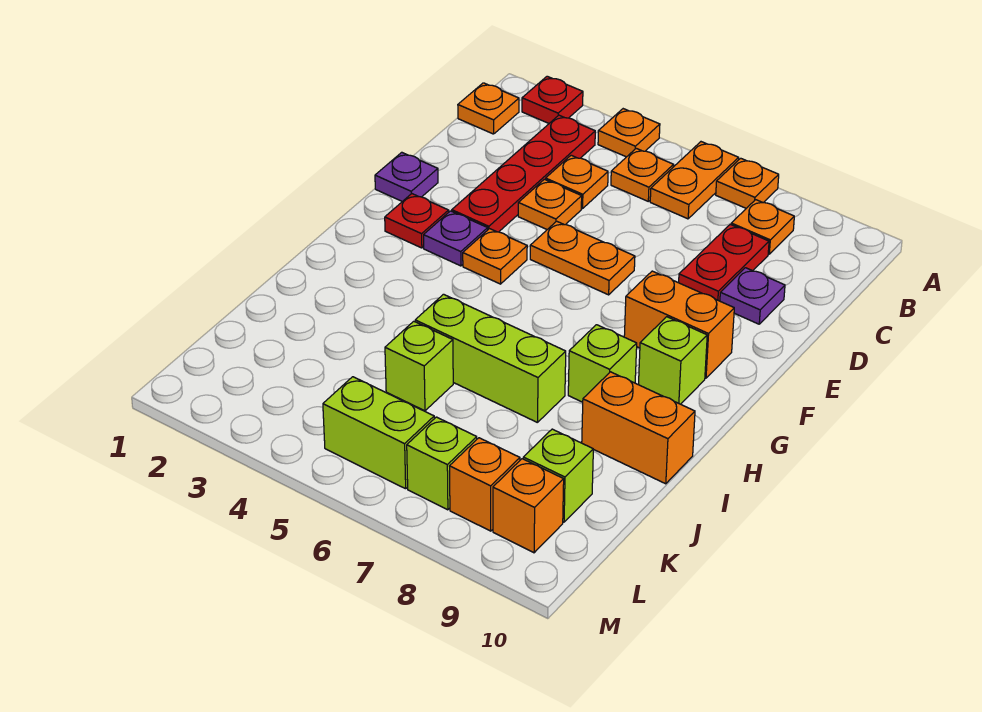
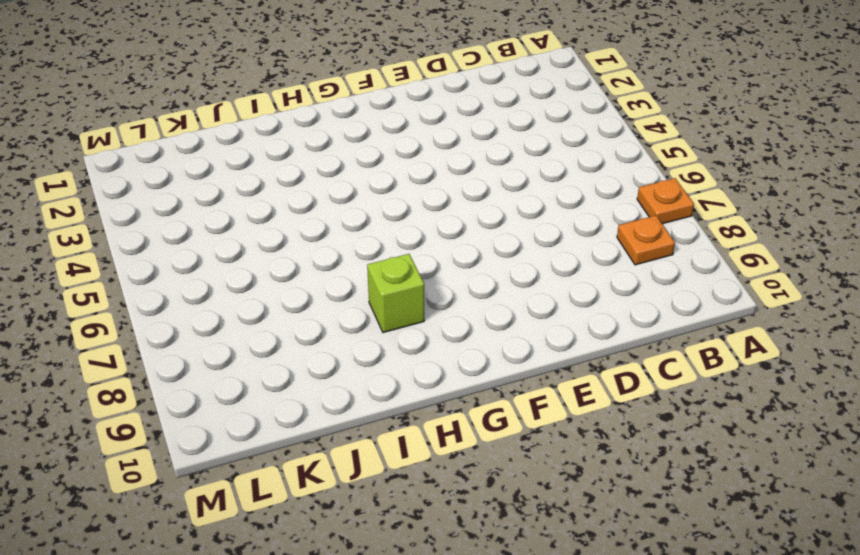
none -> red plate A2 level 1
none -> orange plate A4 level 1
none -> orange plate A6:B6 level 1

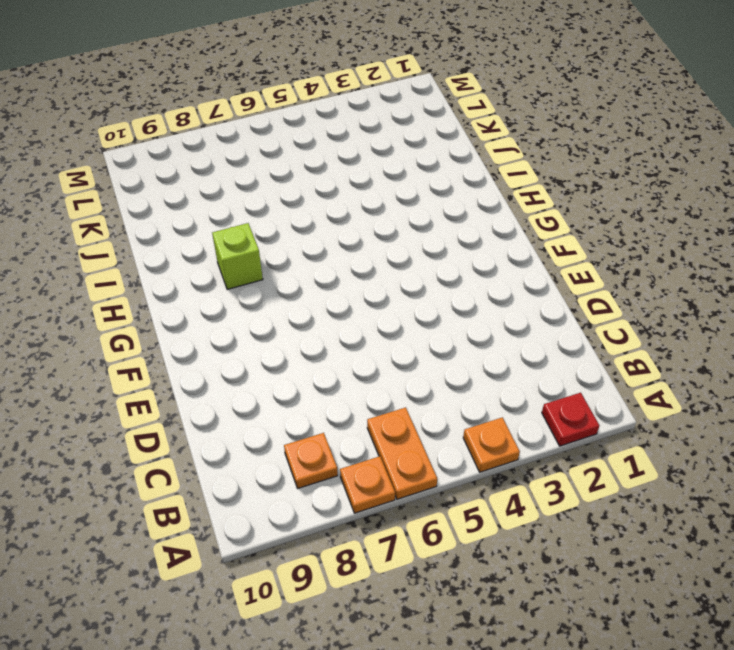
none -> orange plate B1 level 1
none -> red plate B3:E3 level 1
none -> orange plate B5 level 1

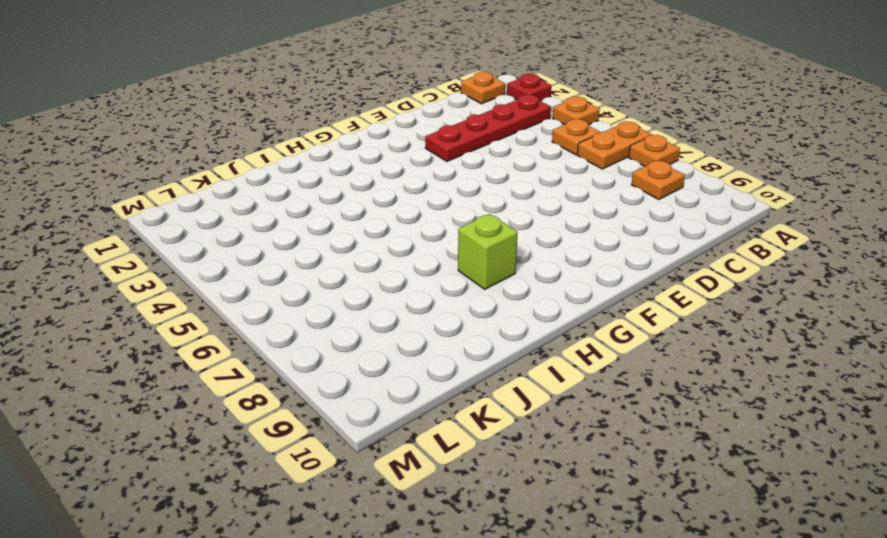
none -> orange plate C4 level 1
none -> red plate C8:D8 level 1
none -> orange plate D4 level 1

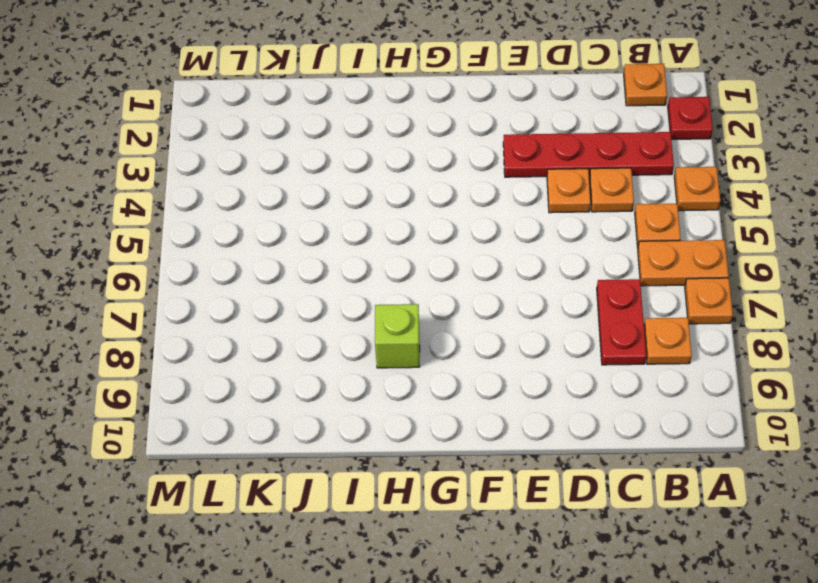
red plate C7:C8 level 1 -> red plate C8:D8 level 1
none -> purple plate D9 level 1
none -> purple plate E1 level 1
none -> orange plate E5:E6 level 1

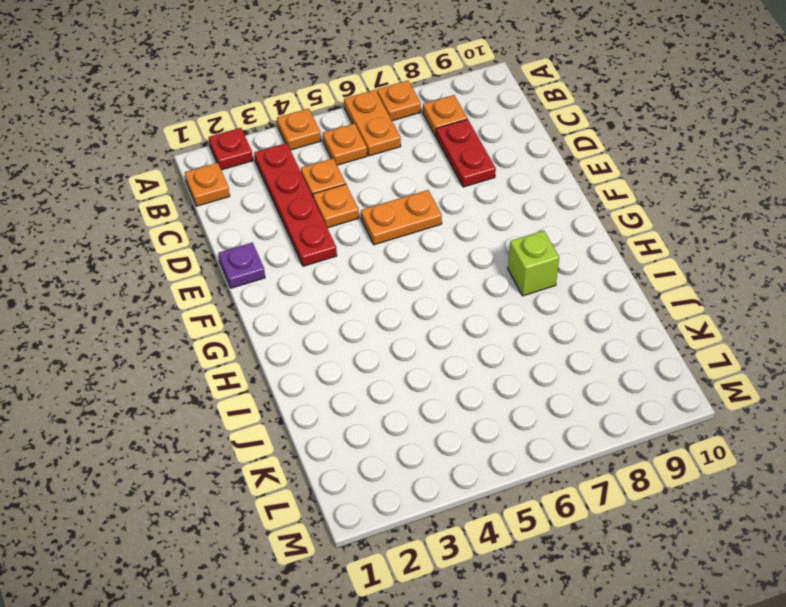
none -> purple plate D9 level 1
none -> red plate F2 level 1
none -> purple plate F3 level 1

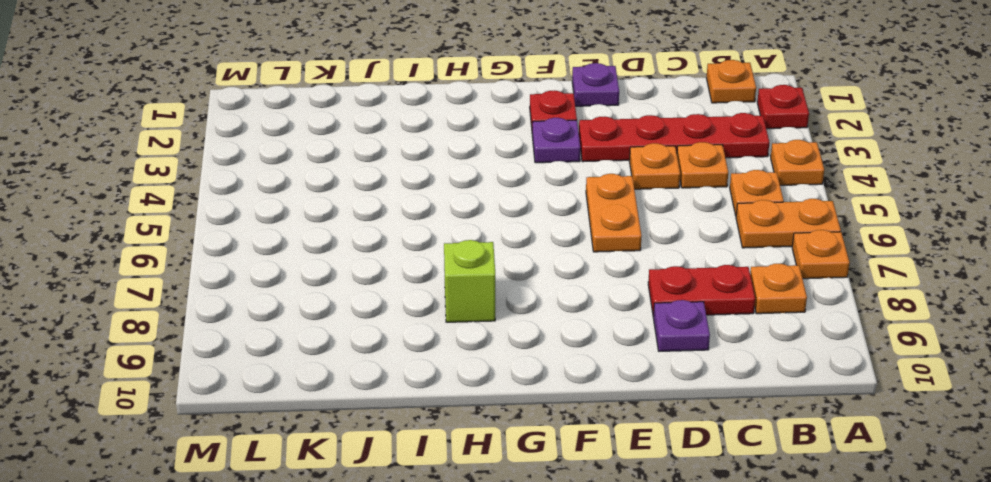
none -> orange plate F4 level 1
none -> orange brick F8:F9 level 1
none -> lime brick G9 level 1

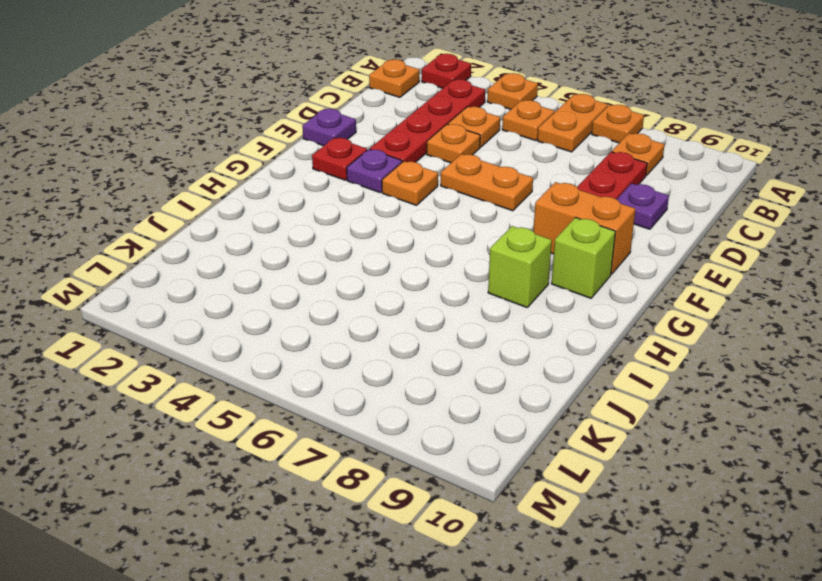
none -> lime brick I5:I7 level 1
none -> orange brick I9:I10 level 1
none -> lime brick J5 level 1

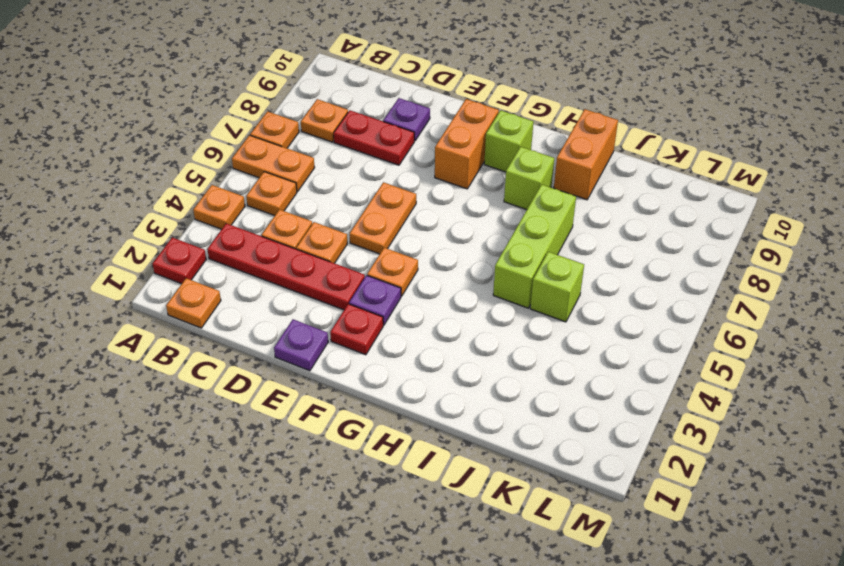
none -> lime brick K9 level 1
none -> lime brick L5:L6 level 1
none -> lime brick L7 level 1

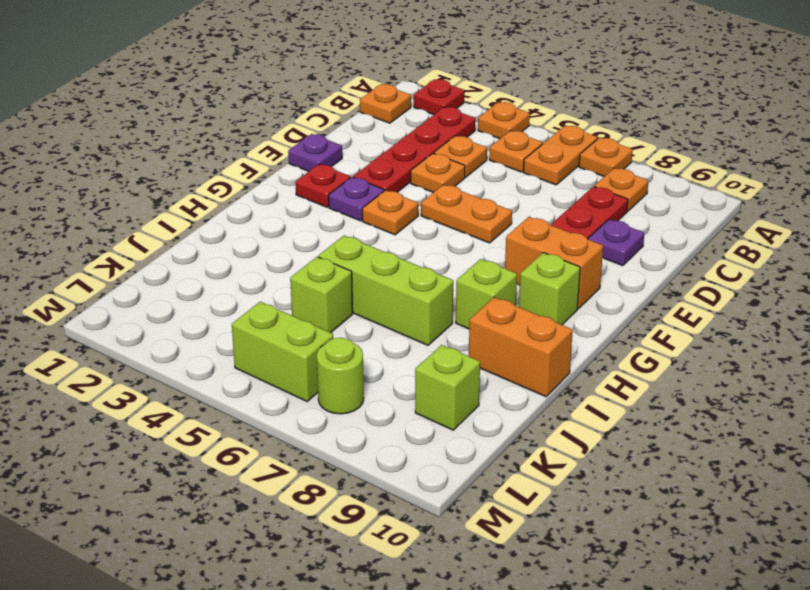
lime round brick L7 level 1 -> lime brick L7 level 1
none -> orange brick L8 level 1
none -> orange brick L9 level 1

